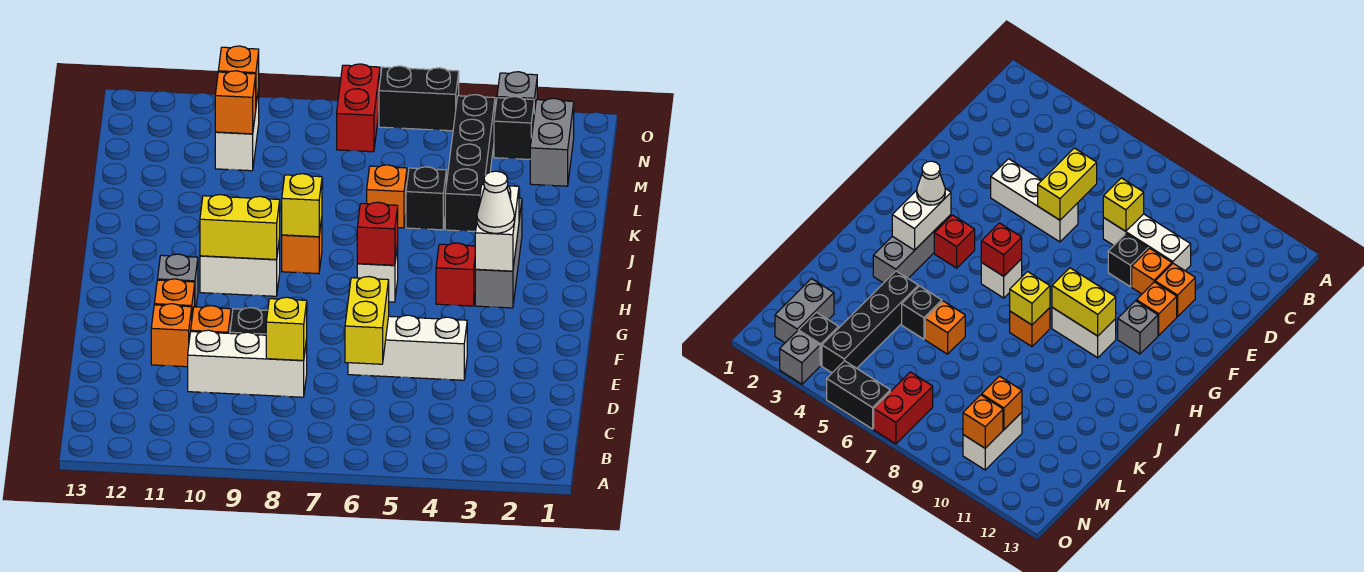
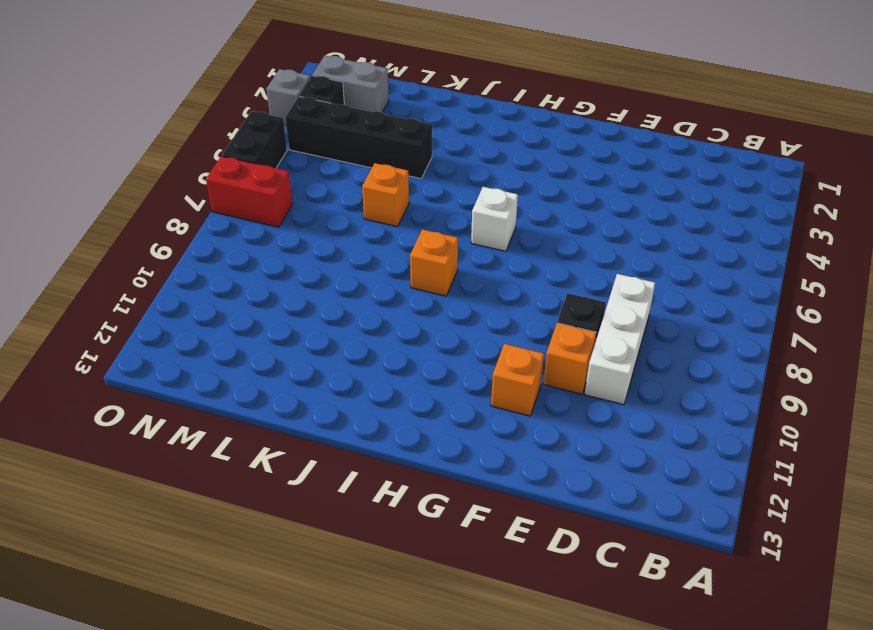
none -> white brick E4:E6 level 1
none -> orange brick E11 level 1
none -> grey brick G11 level 1
none -> grey brick H3:J3 level 1

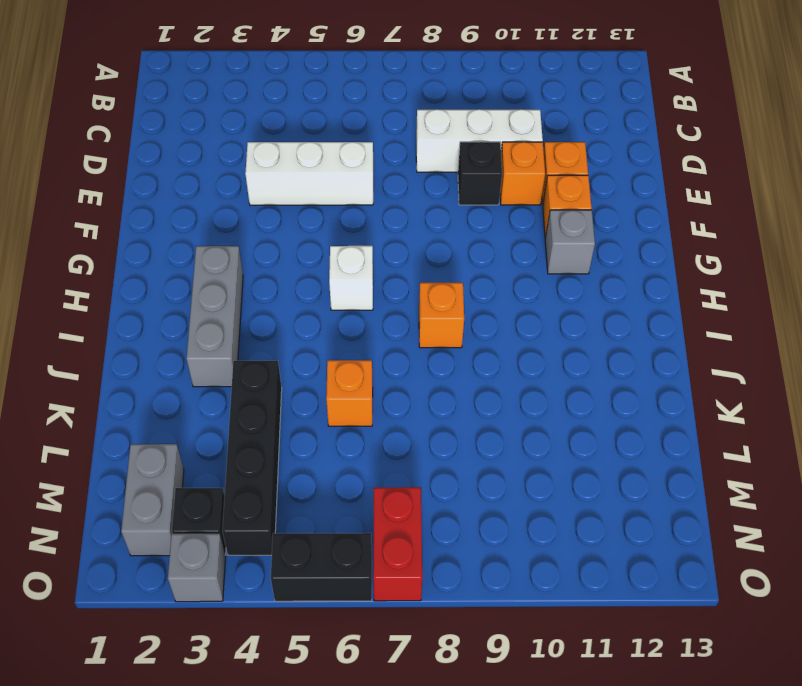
none -> red brick H4 level 1
none -> white brick H9:H10 level 1
none -> black brick K5 level 1
none -> white brick M10:N10 level 1

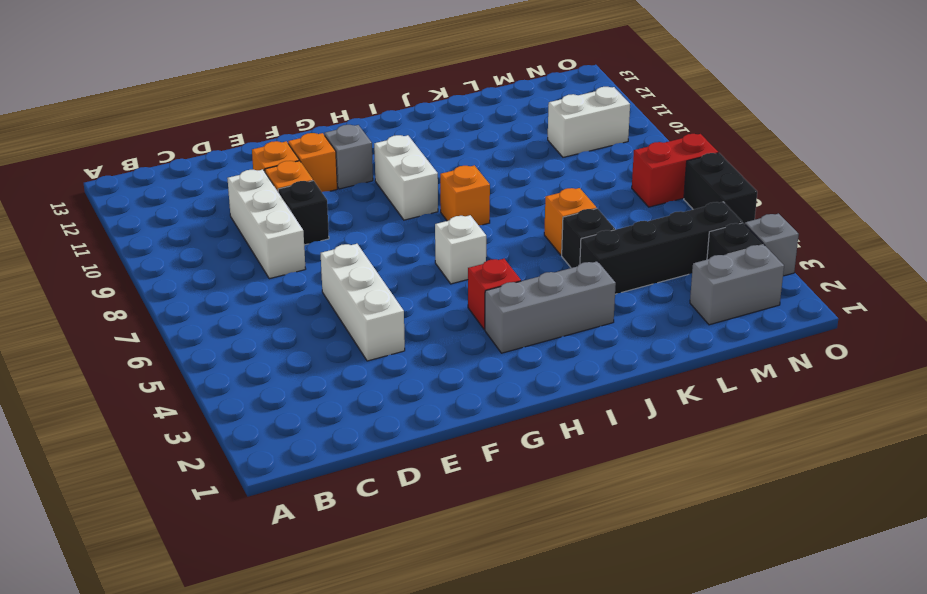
none -> yellow brick D6:E6 level 2
none -> yellow brick D8 level 2
none -> white brick H3:I3 level 2
none -> red brick H6 level 2

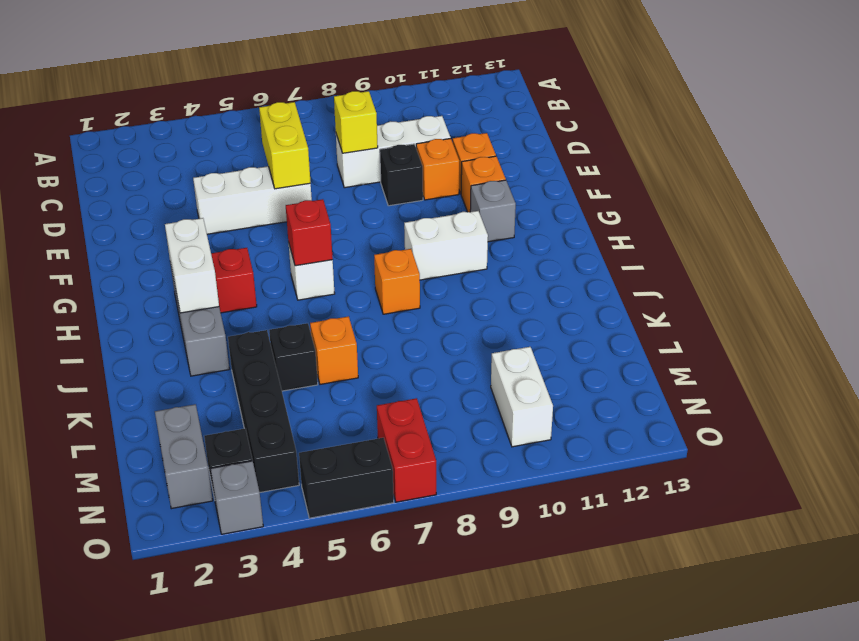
none -> yellow brick H9:H10 level 2
none -> yellow brick I8 level 2
none -> orange brick M10 level 2
none -> orange brick N10 level 2

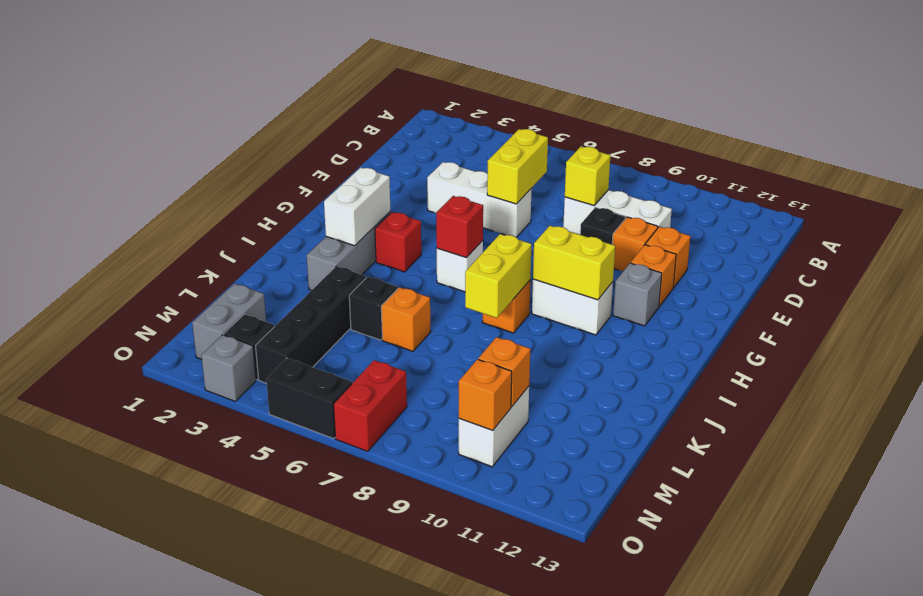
yellow brick I8:J8 level 2 -> yellow brick I8 level 2
none -> white cone H3 level 3

